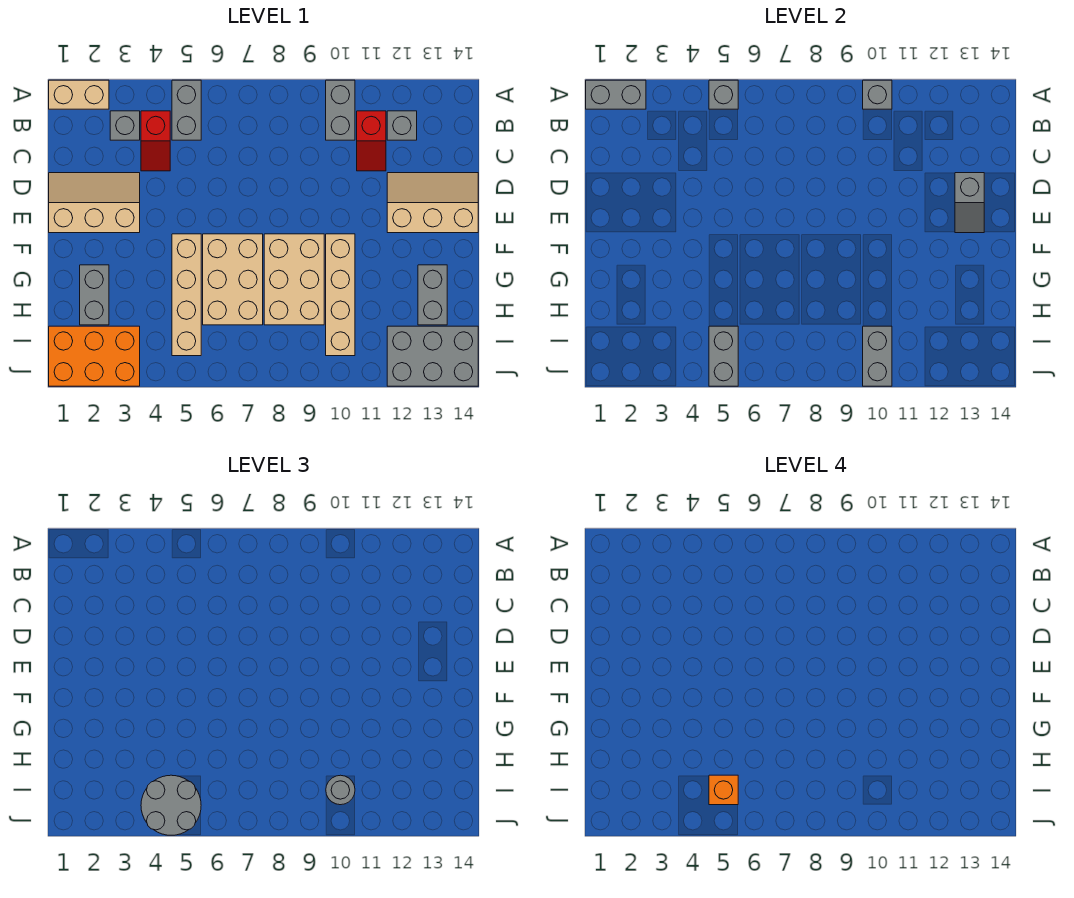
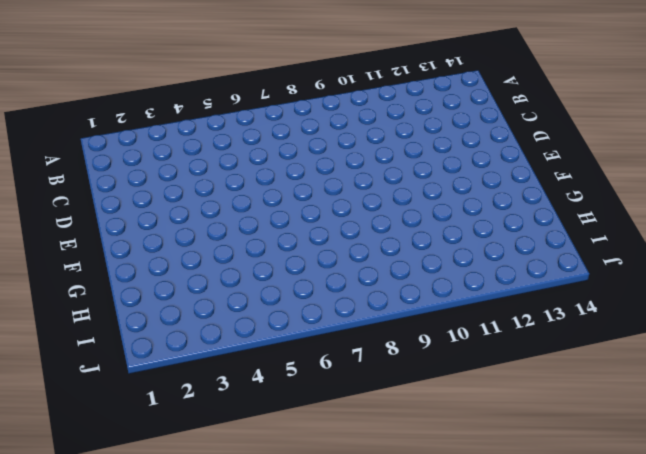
none -> tan brick A1:A2 level 1
none -> grey brick A5:B5 level 1
none -> grey brick A10:B10 level 1

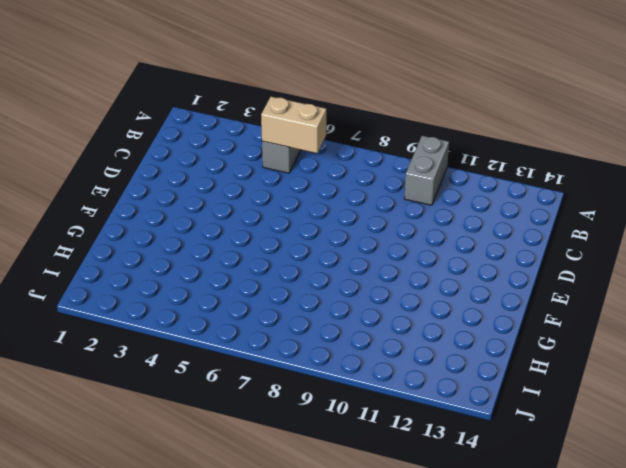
tan brick B5:B6 level 2 -> tan brick A1:A2 level 1
none -> grey brick B3 level 1
none -> red slope B4:C4 level 1 top B
none -> red slope B11:C11 level 1 top B

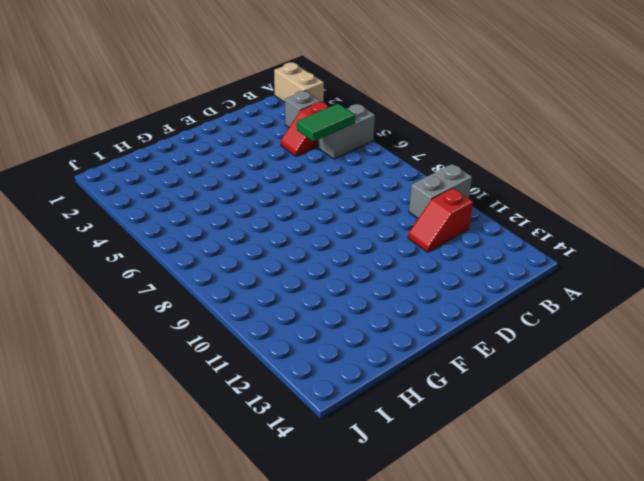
green tile B5:C5 level 2 -> none
none -> grey brick B12 level 1
none -> tan slope D1:E3 level 1 top E
none -> tan slope D12:E14 level 1 top E

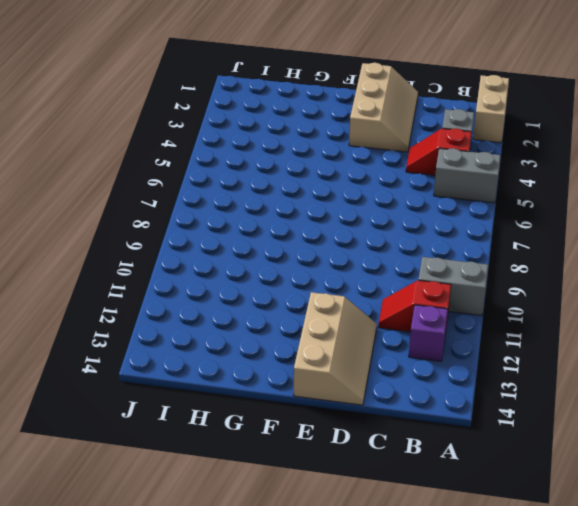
purple brick B12 level 1 -> grey brick B12 level 1
none -> tan brick F5:I5 level 1
none -> tan brick F6:H7 level 1
none -> tan brick F8:H9 level 1

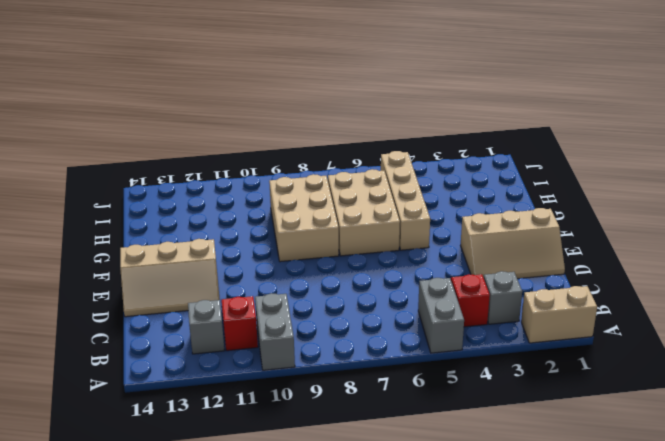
none -> tan brick F10:I10 level 1
none -> grey brick G2:H2 level 1
none -> grey brick G13:H13 level 1

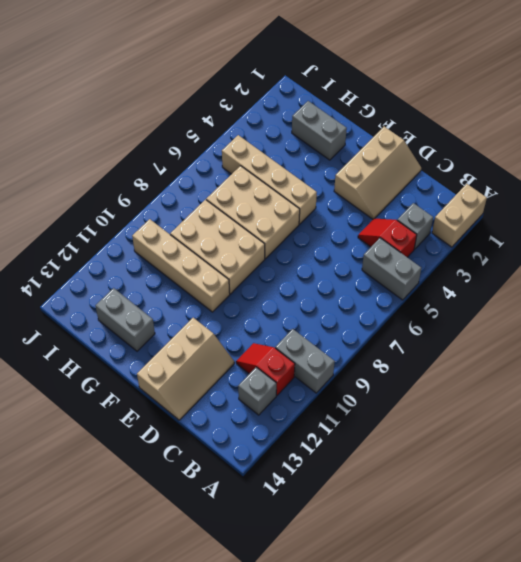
none -> orange brick I1:J3 level 1
none -> grey brick I12:J14 level 1
none -> grey brick A1:A2 level 2

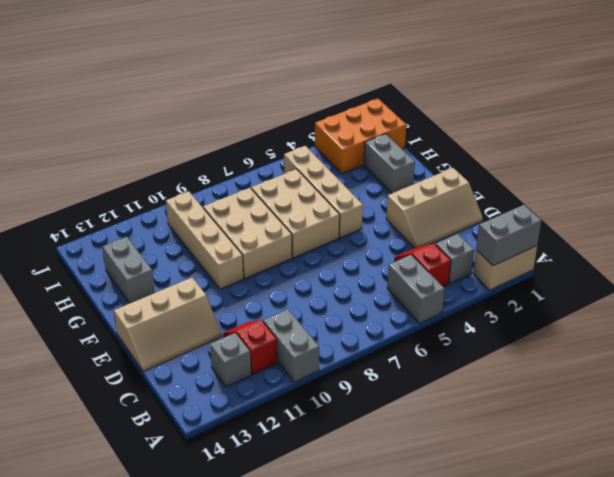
none -> grey brick I12:J14 level 1
none -> grey brick A5 level 2
none -> grey brick A10 level 2

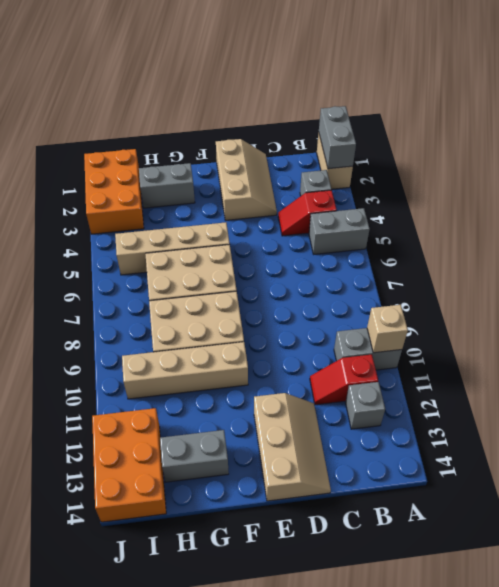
tan brick A10 level 2 -> grey brick A10 level 2
orange brick I12:J14 level 1 -> grey brick I12:J14 level 1
none -> grey brick A5 level 2
none -> grey slope D13:E13 level 2 top D
none -> grey brick I5:J5 level 2

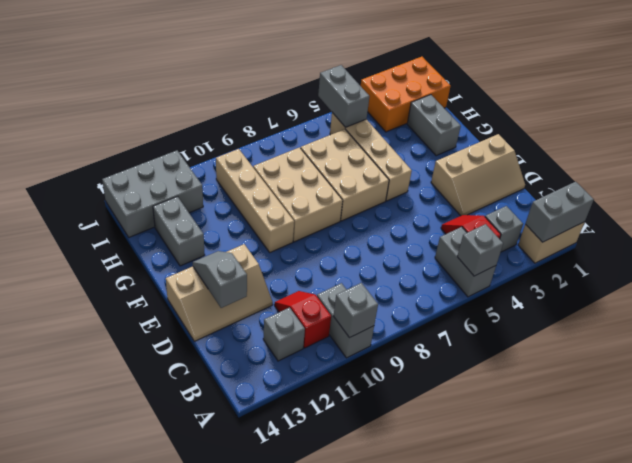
none -> grey brick I10:J10 level 2
none -> grey round brick I4:J5 level 3
none -> grey round brick I10 level 3

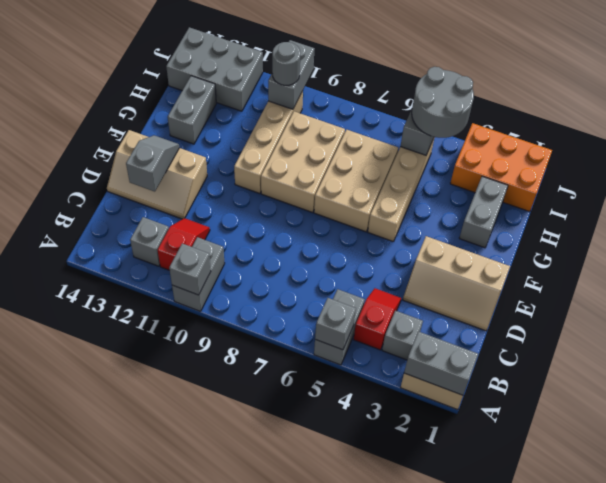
none -> orange brick I5 level 4

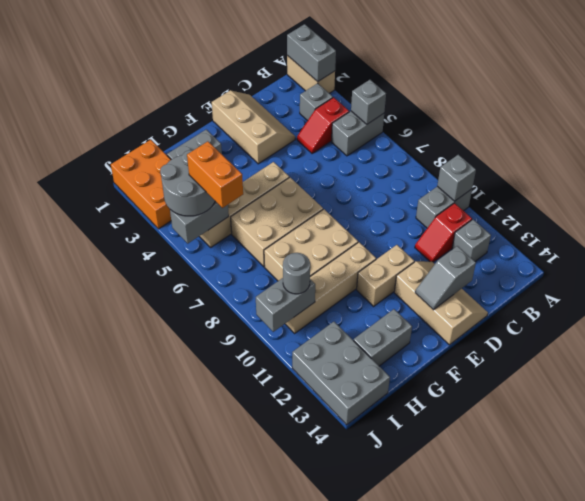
tan brick E11:F11 level 1 -> none
orange brick I5:I6 level 4 -> orange brick I5 level 4

